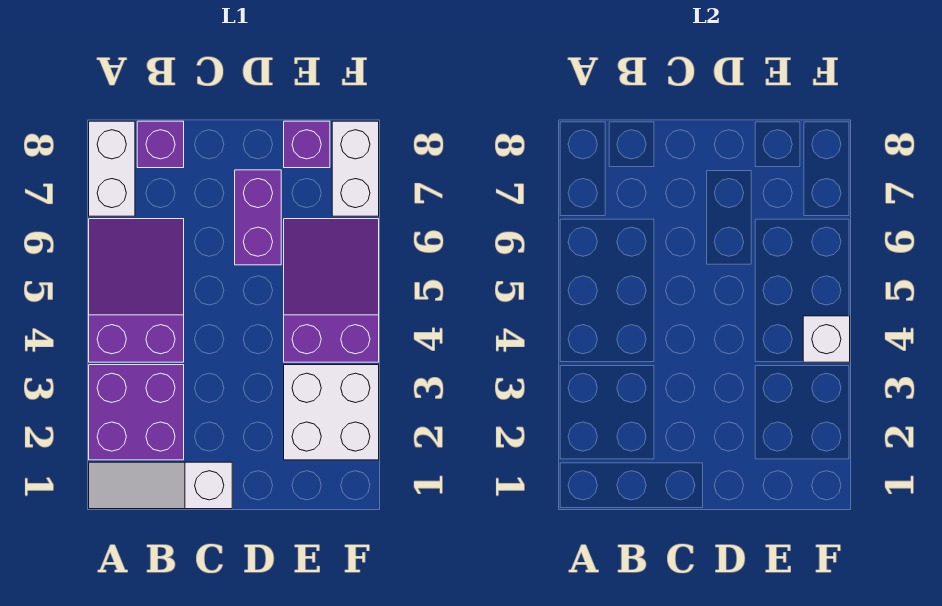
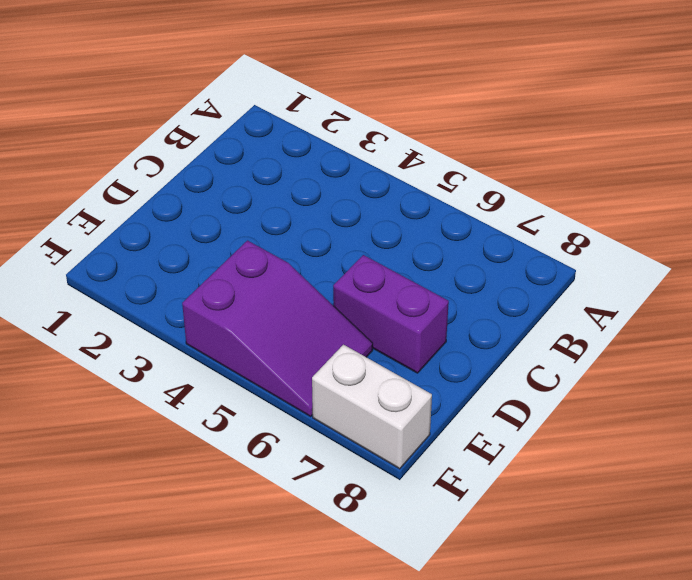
none -> white slope A1:C1 level 1 top C
none -> purple brick A2:B3 level 1

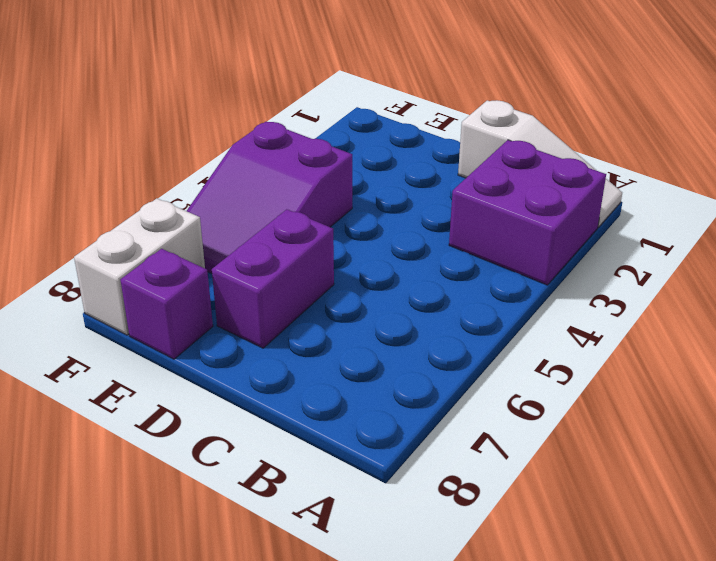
none -> purple slope A4:B6 level 1 top 4
none -> white brick A7:A8 level 1

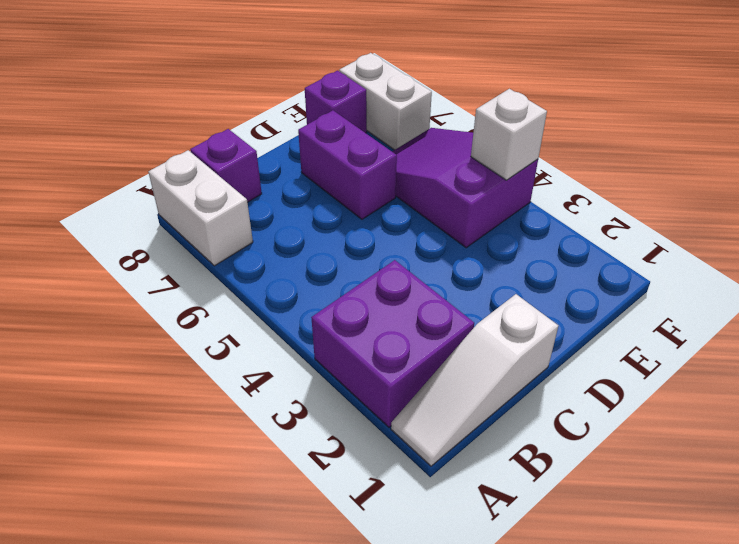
none -> purple slope A4:B6 level 1 top 4
none -> white brick E2:F3 level 1

